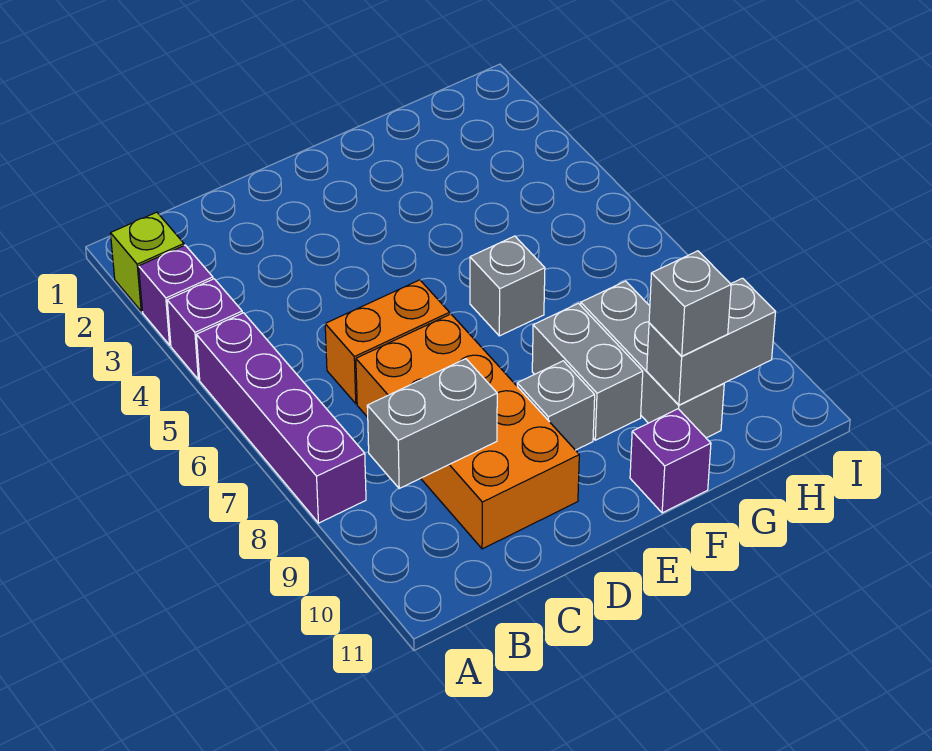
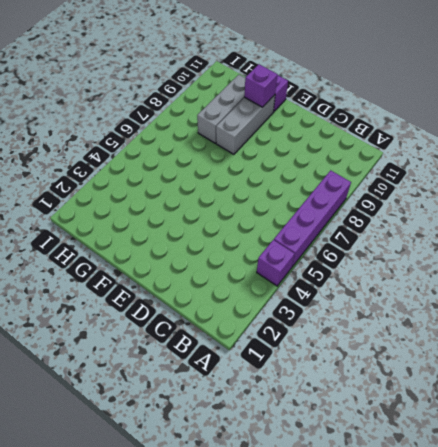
grey brick F8:F10 level 1 -> grey brick F8:F9 level 1
purple brick F10 level 2 -> purple brick A3 level 1
none -> lime brick A2 level 1
none -> orange brick C6:D6 level 1
none -> orange brick C7:D10 level 1

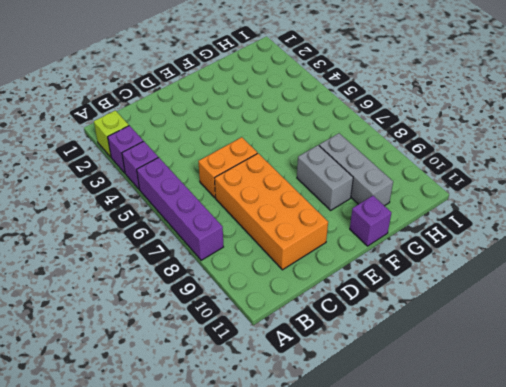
none -> grey brick E9 level 1
none -> grey brick F6 level 1
none -> grey brick B9:C9 level 2

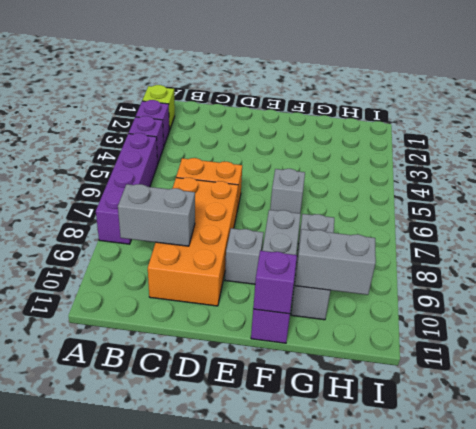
purple brick F11 level 2 -> none
none -> grey brick G10 level 3

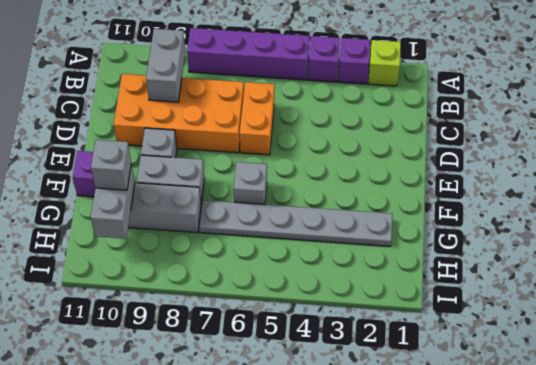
grey plate G2:G7 level 1 -> none

